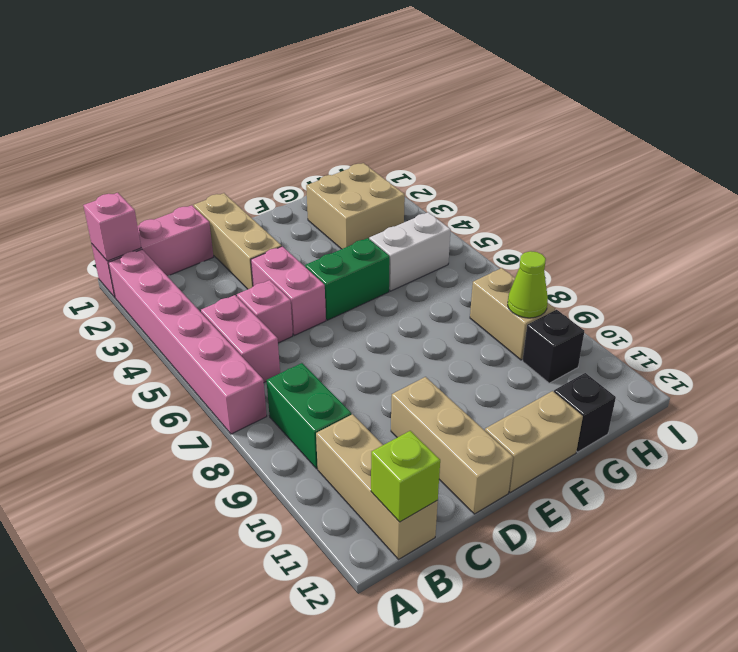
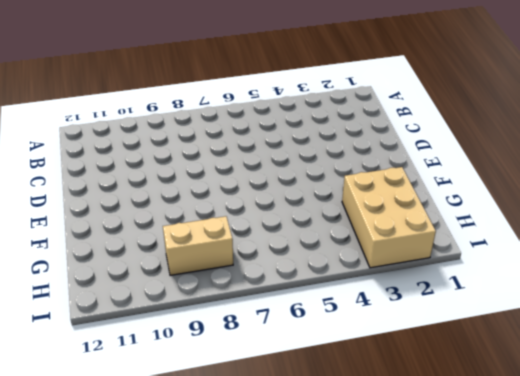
tan brick G2:I3 level 1 -> tan brick G2:H3 level 1
none -> pink brick A1:C1 level 1
none -> pink brick A2:A7 level 1
none -> pink brick B5:B6 level 1

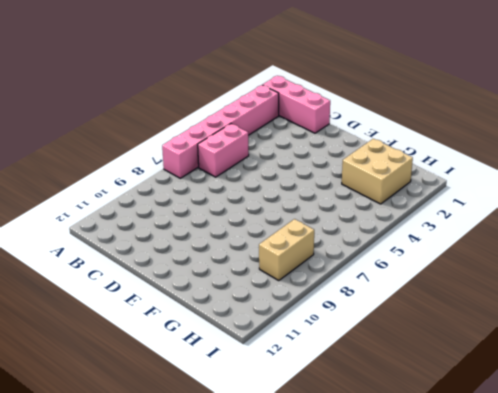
none -> green brick B8:B9 level 1
none -> tan brick B10:B12 level 1
none -> pink brick C5 level 1

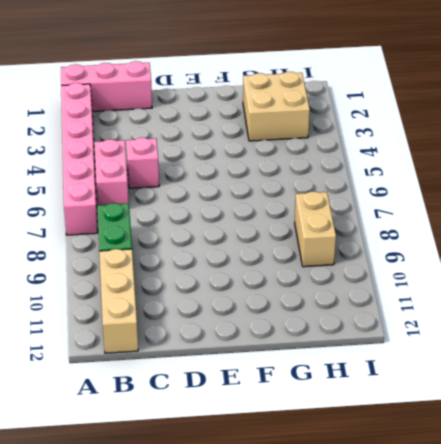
none -> tan brick D1:D3 level 1
none -> pink brick D4:D5 level 1
none -> tan brick D10:D12 level 1

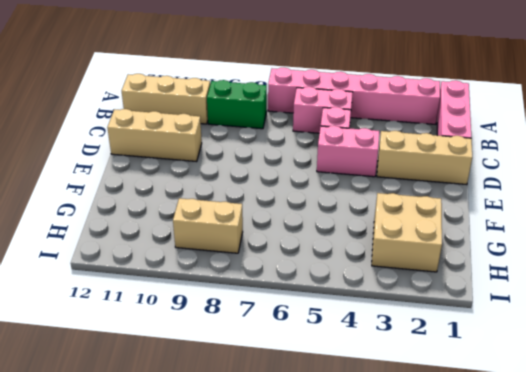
none -> green brick E5:F5 level 1
none -> tan brick E12:F12 level 1
none -> white brick G5:H5 level 1

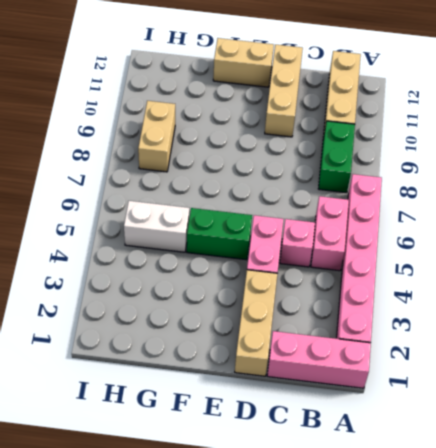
none -> tan brick G2:H3 level 1
none -> black brick G12 level 1
none -> black brick H10 level 1

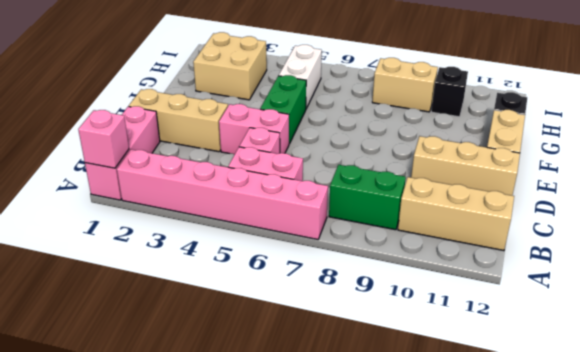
none -> lime brick B12 level 2
none -> lime cone H9 level 2

